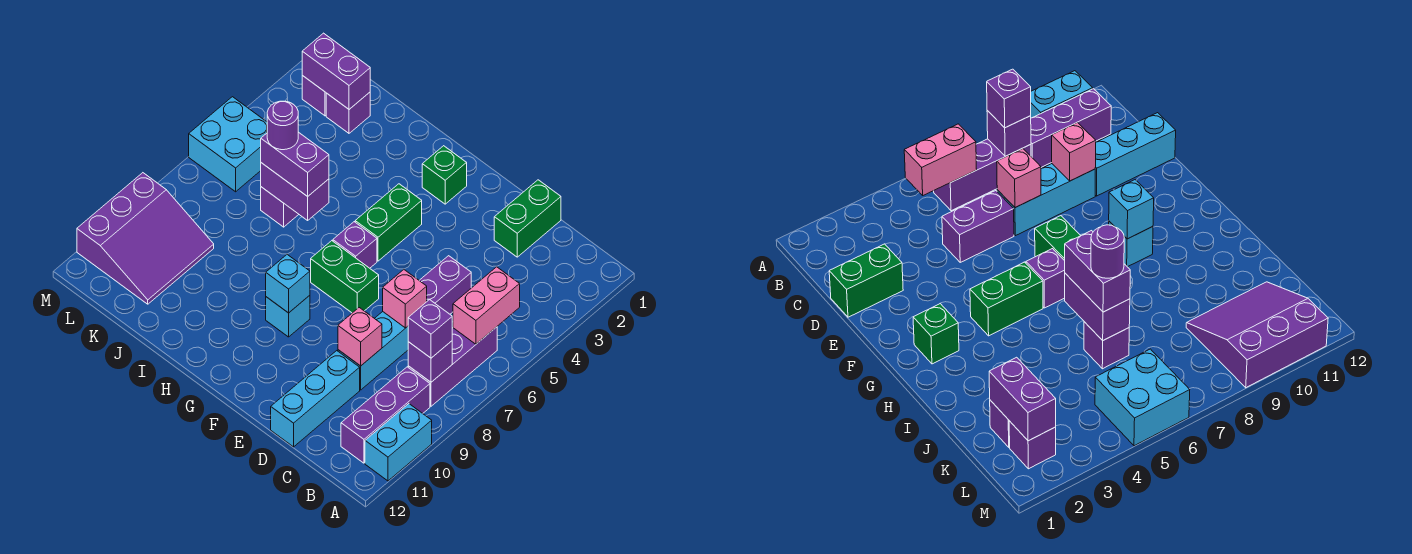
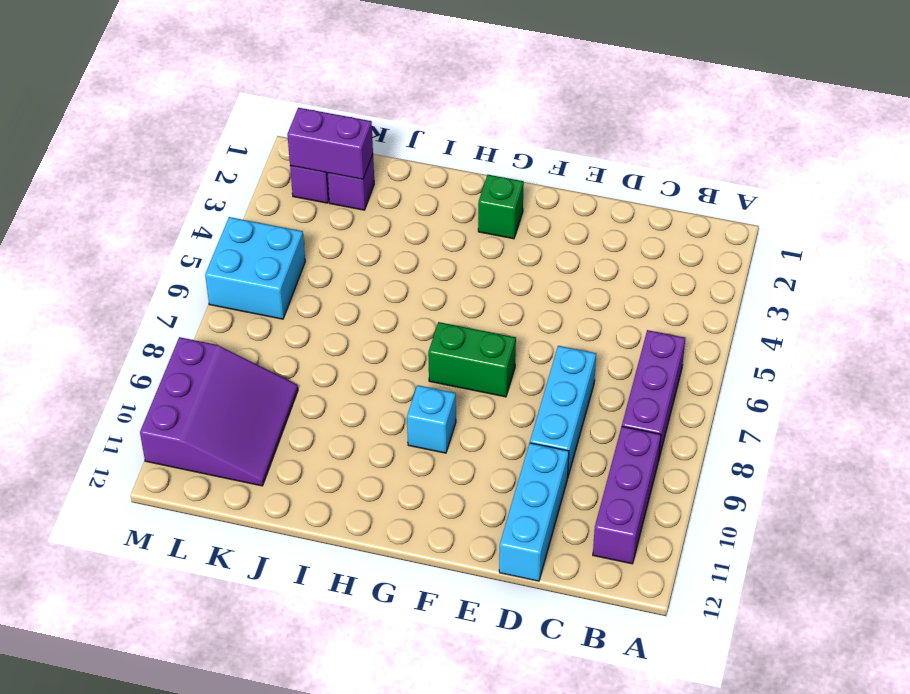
none -> cyan brick A10:A11 level 1
none -> green brick D1:D2 level 1
none -> purple brick D5:D6 level 1

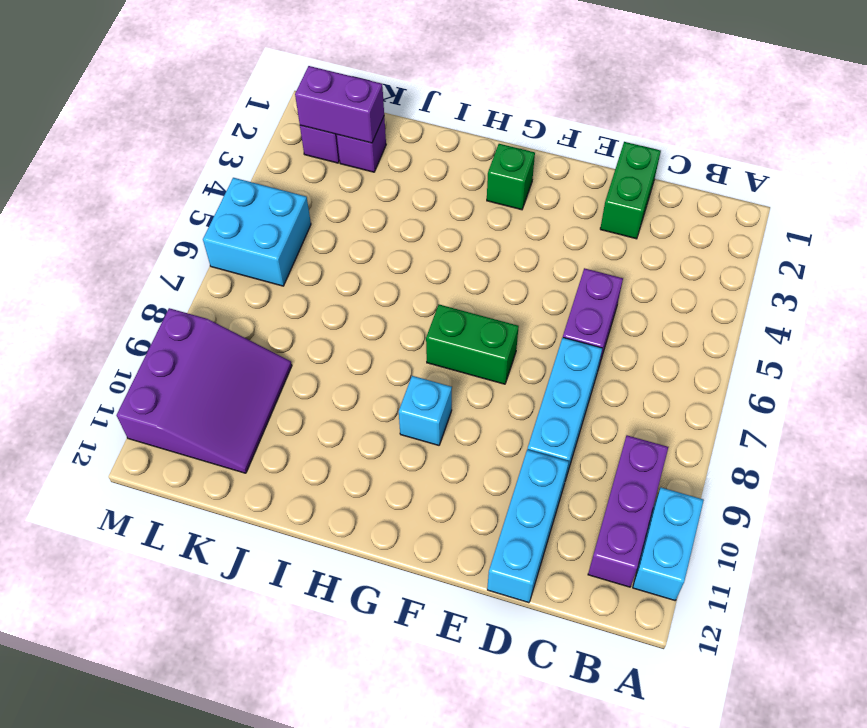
none -> purple brick B6:B8 level 1
none -> green brick G4:G5 level 1
none -> purple brick G6 level 1

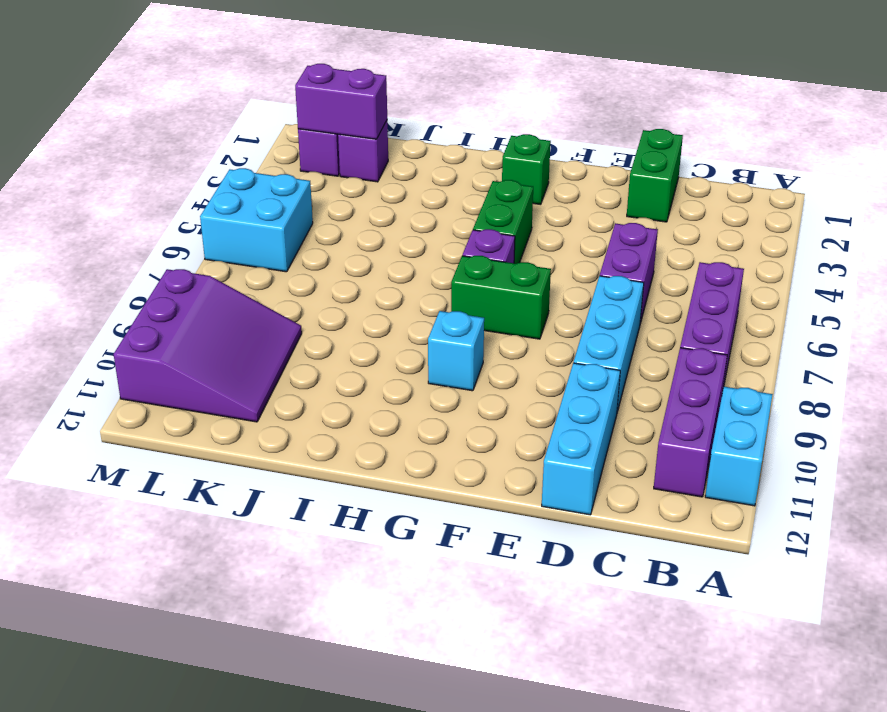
none -> purple brick J6 level 1
none -> pink brick B5:B6 level 2
none -> purple brick B8 level 2

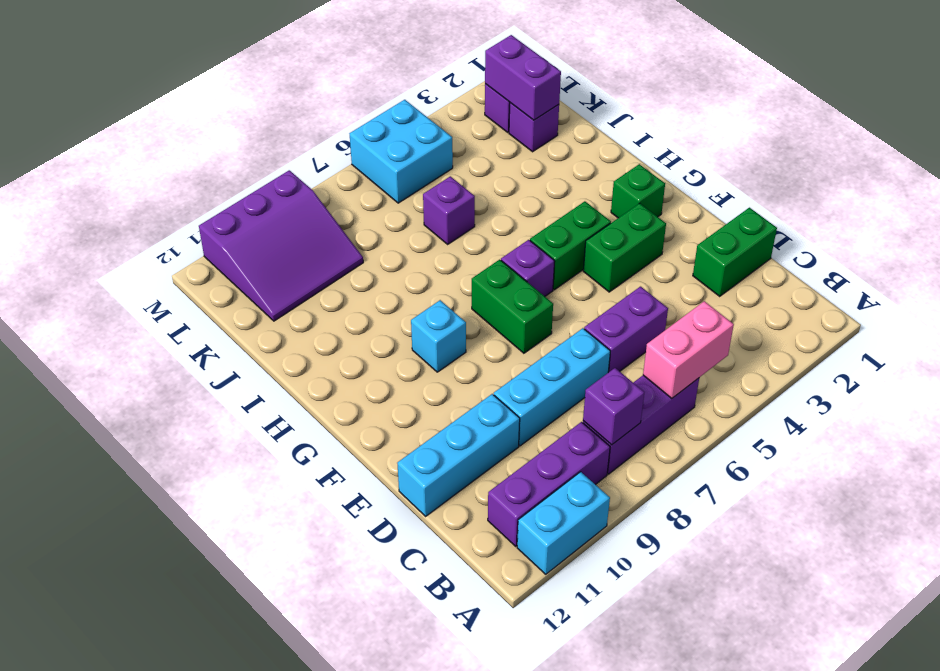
green brick F3:F4 level 1 -> none
none -> pink brick D7 level 2
none -> pink brick D9 level 2
none -> cyan brick G9 level 2

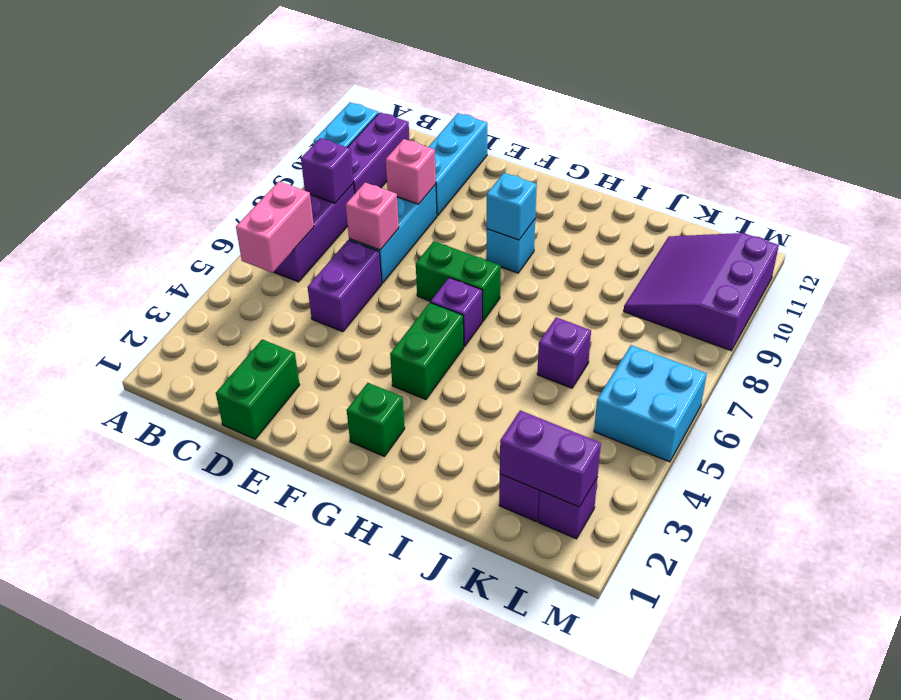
none -> purple brick I6:J6 level 2
none -> purple brick B8 level 3
none -> purple brick I6:J6 level 3

